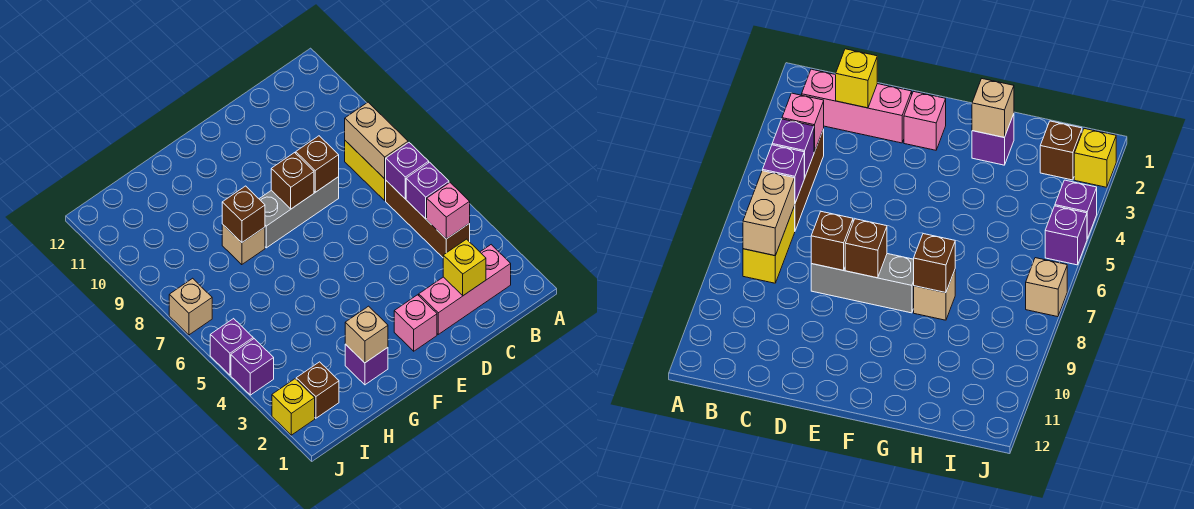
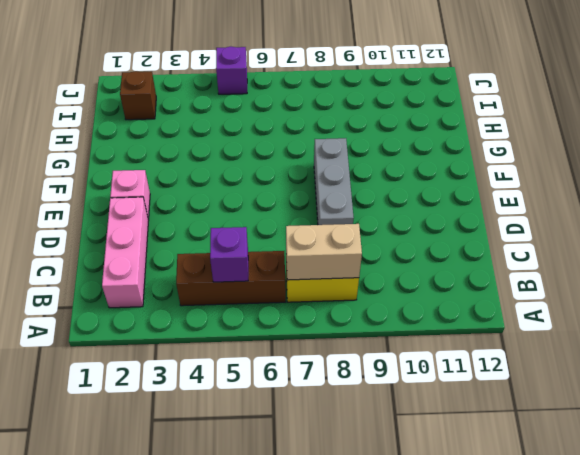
none -> purple brick G2 level 1
none -> tan brick G8 level 1
none -> yellow brick J2 level 1

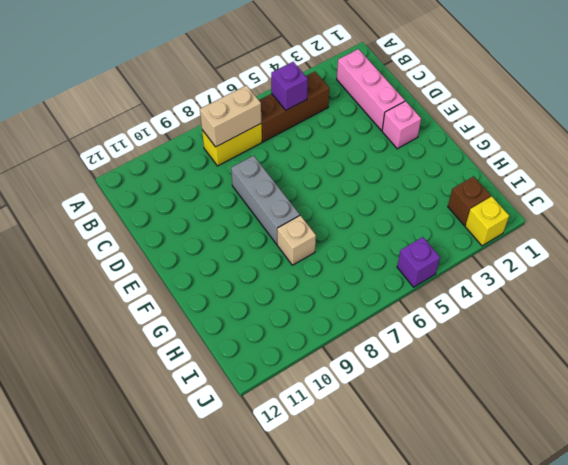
none -> purple brick G2 level 1
none -> purple brick J4 level 1
none -> tan brick J7 level 1

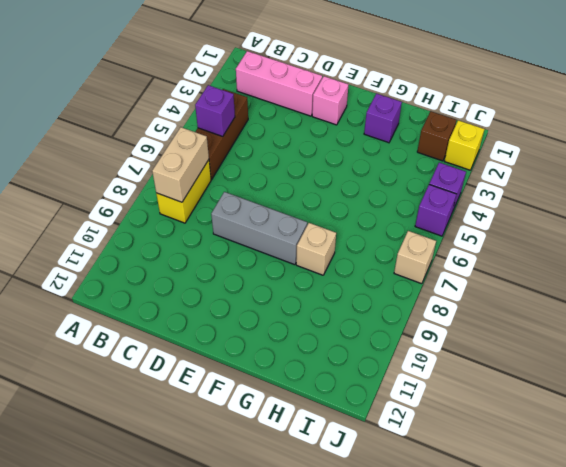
none -> pink brick B4 level 2
none -> purple brick B6 level 2
none -> yellow brick C2 level 2

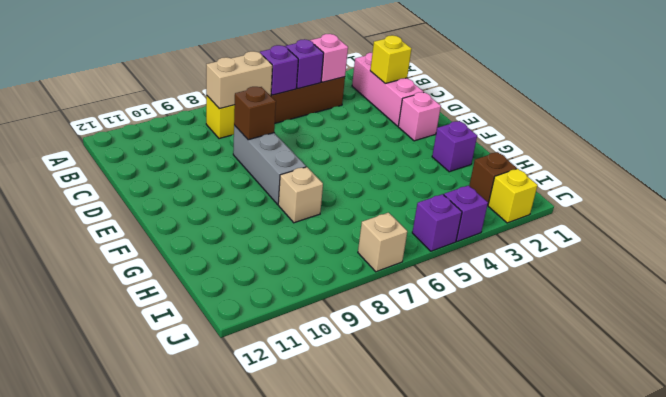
none -> brown brick E8 level 2
none -> tan brick G2 level 2
none -> brown brick G8 level 2

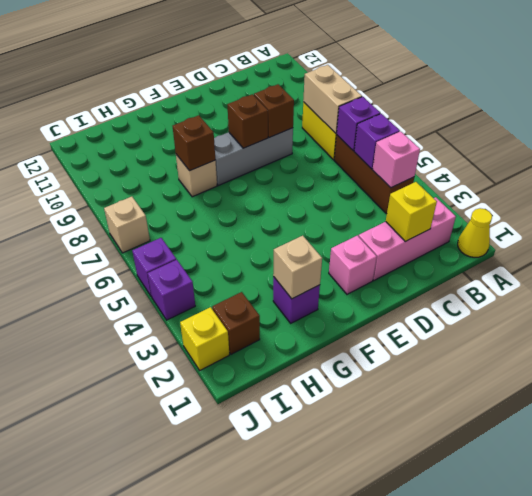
yellow cone A1 level 1 -> none

